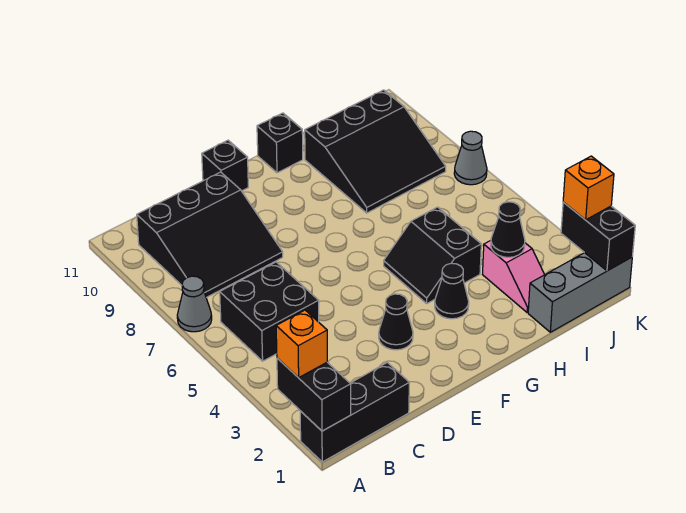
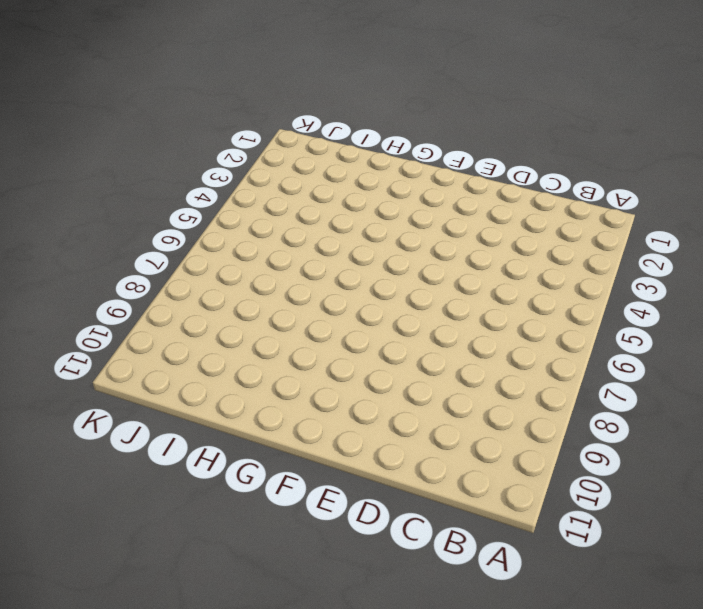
none -> black brick A1:C1 level 1
none -> grey cone A7 level 1
none -> black brick B5:C6 level 1

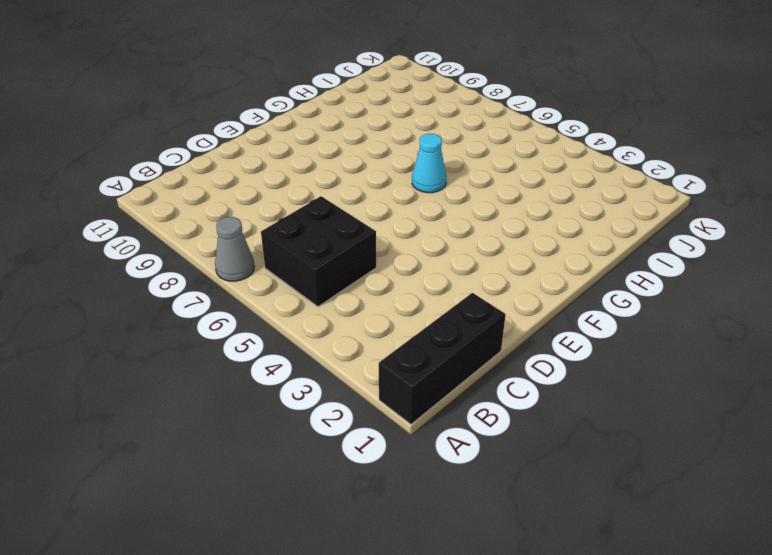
cyan cone G6 level 1 -> none
none -> black slope B8:D10 level 1 top 10
none -> black cone E3 level 1
none -> black brick E11 level 1

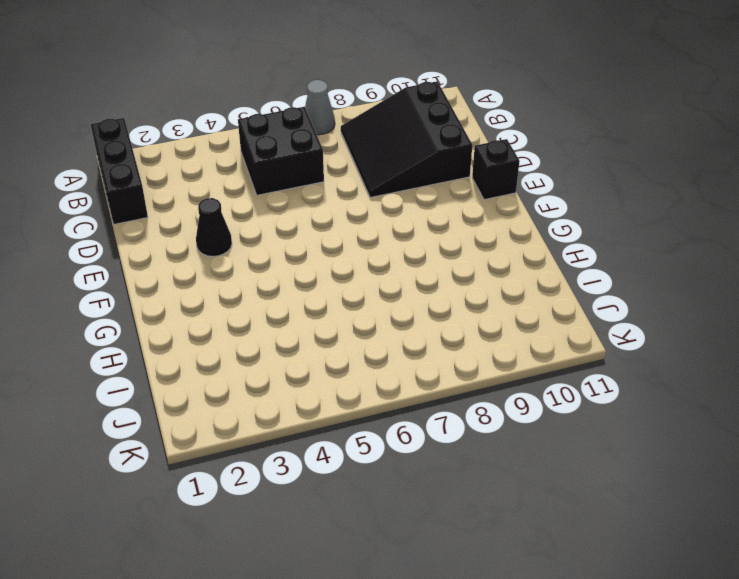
none -> black cone G3 level 1
none -> black slope G4:H5 level 1 top H
none -> black brick G11 level 1

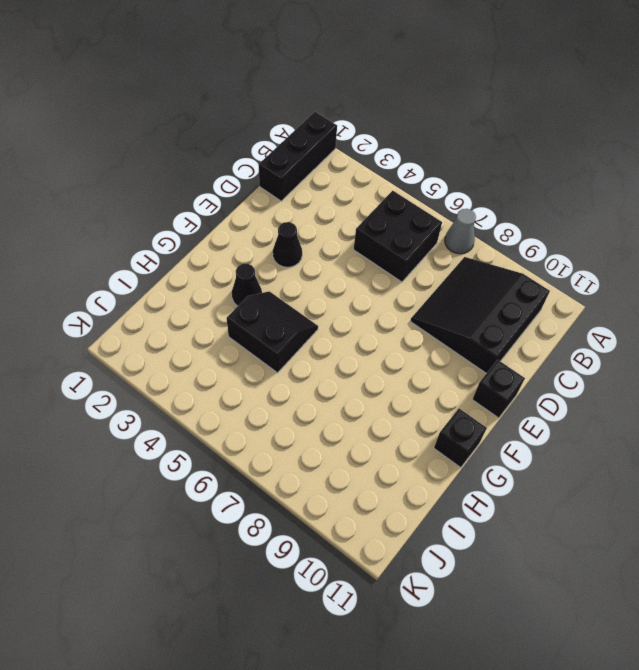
none -> black slope H8:J10 level 1 top 10
none -> grey brick I1:K1 level 1
none -> pink slope I2:I3 level 1 top 3

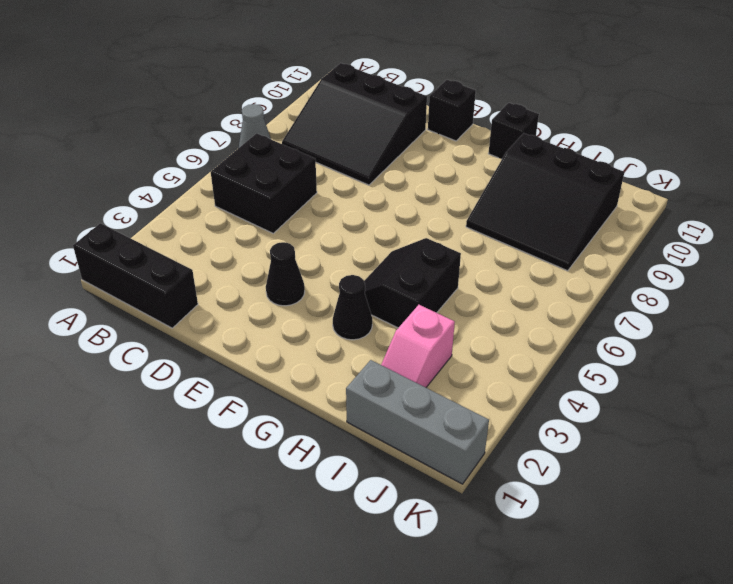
none -> grey cone K7 level 1
none -> black brick A1:A2 level 2
none -> black cone I3 level 2

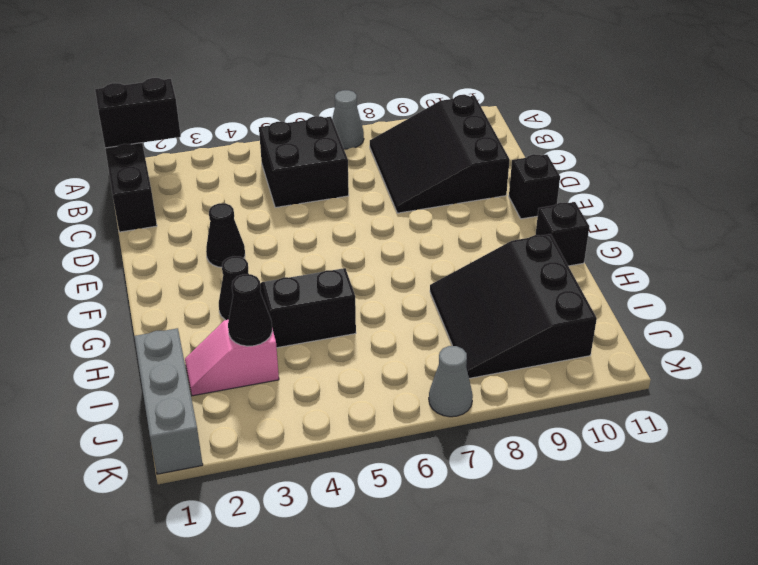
none -> black brick K1:K2 level 2
none -> orange brick A2 level 3
none -> orange brick K2 level 3

